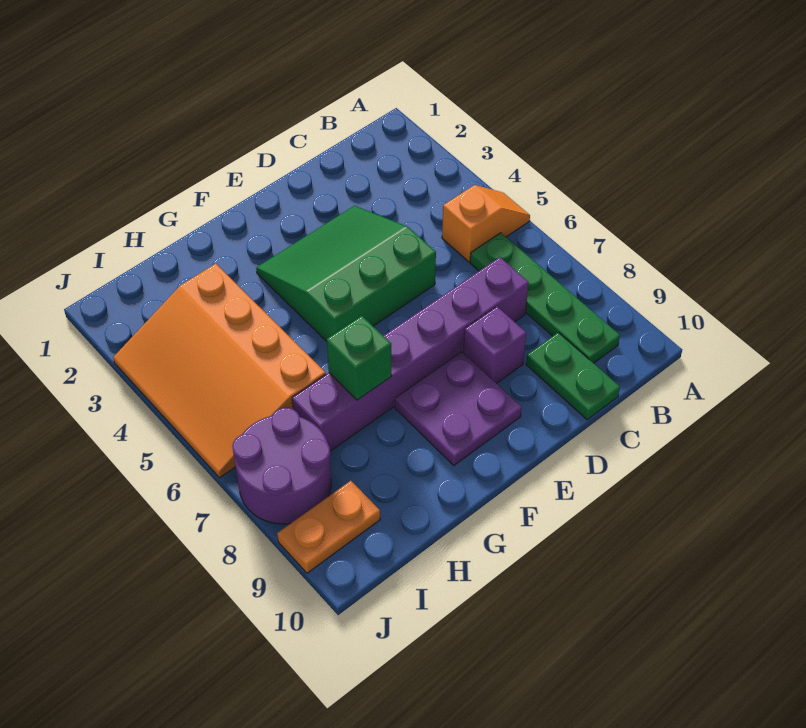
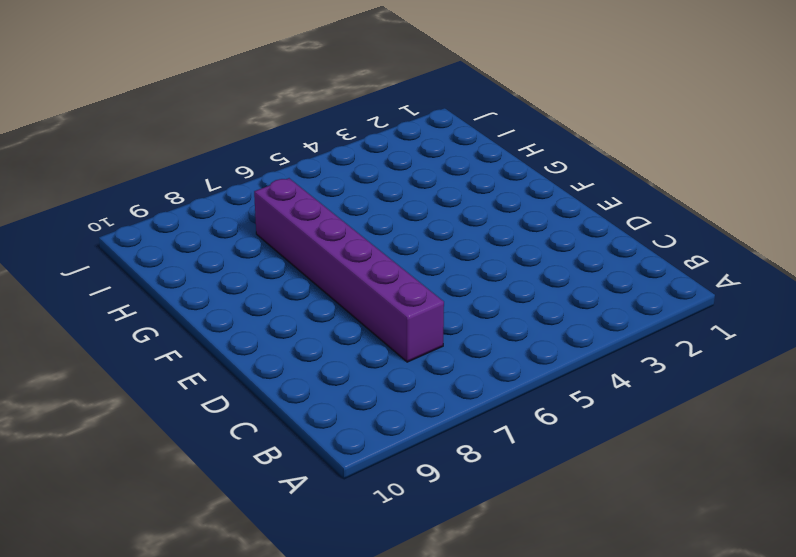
none -> orange slope A5:B5 level 1 top B
none -> green plate B6:B9 level 1

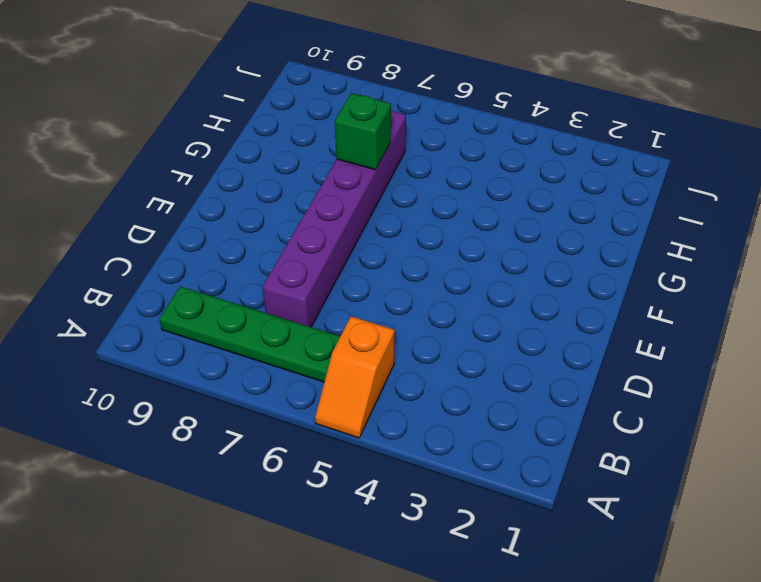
none -> green plate C9:C10 level 1
none -> green slope D3:F5 level 1 top 5

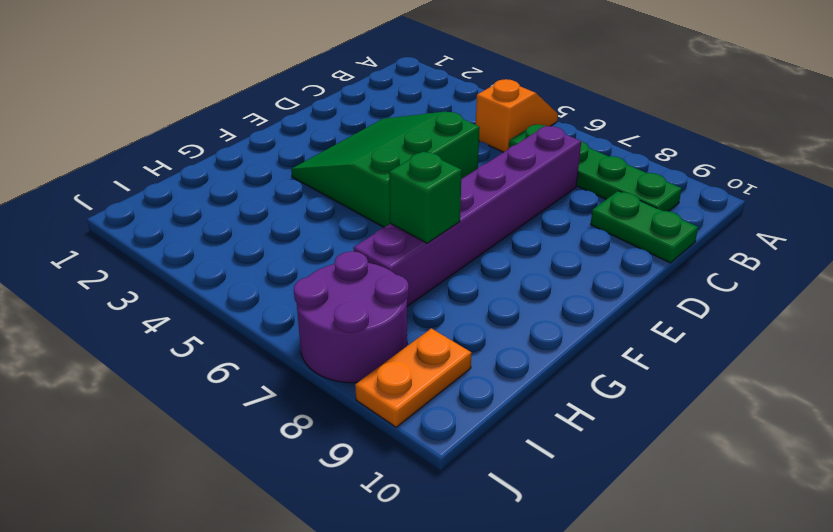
none -> purple brick D8 level 1
none -> purple plate E8:F9 level 1

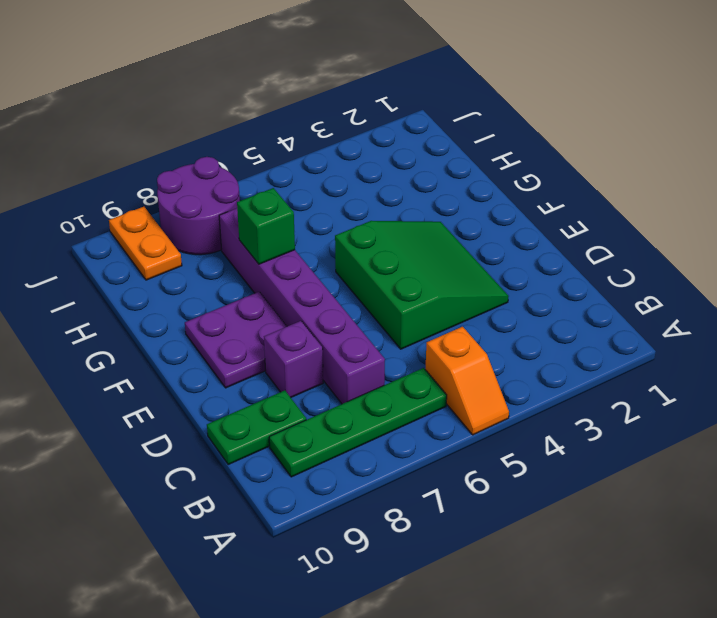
none -> orange slope H3:J6 level 1 top H

